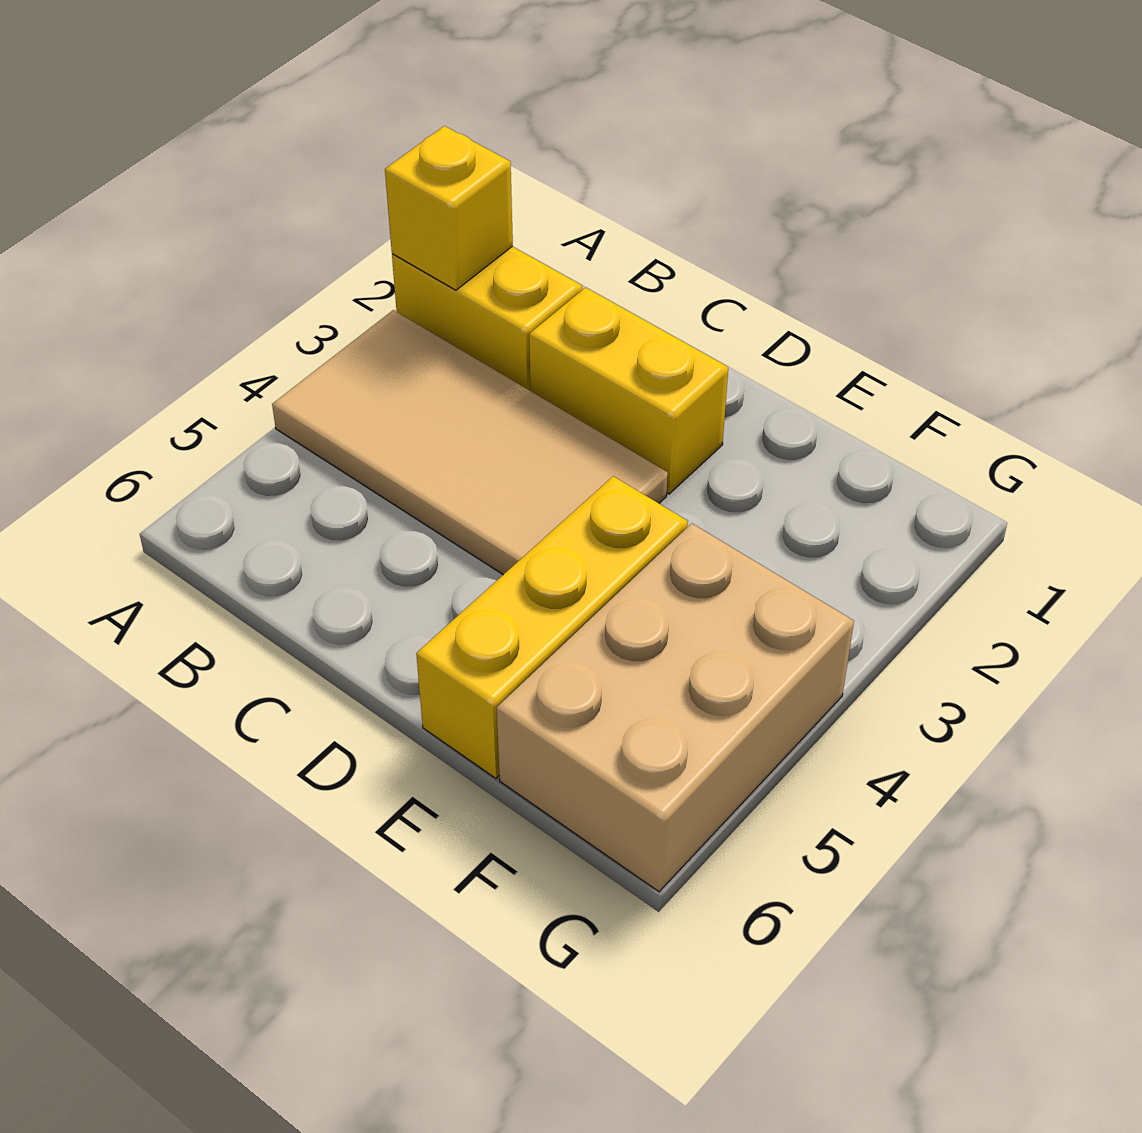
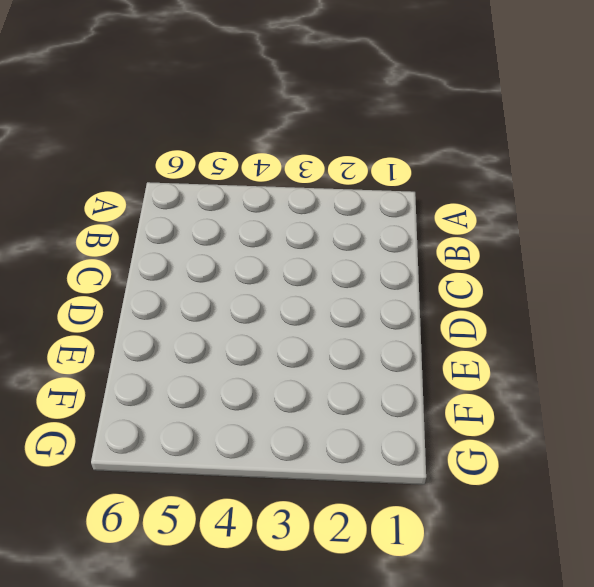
none -> yellow brick A2:B2 level 1
none -> tan tile A3:D4 level 1

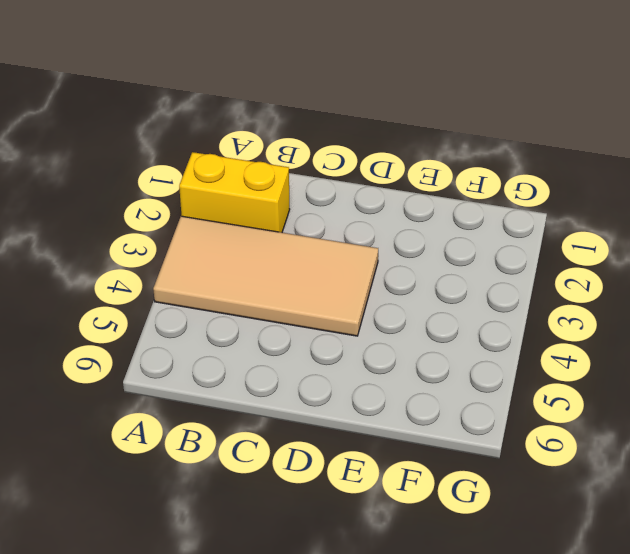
none -> yellow brick C2:D2 level 1
none -> yellow brick E4:E6 level 1

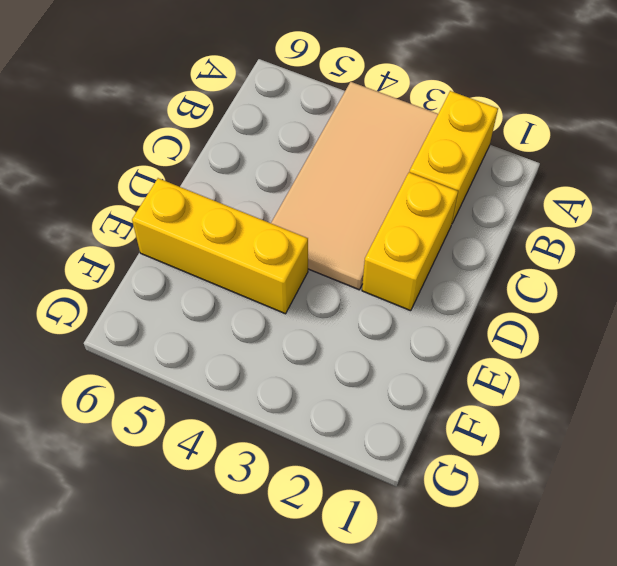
none -> tan brick F4:G6 level 1
none -> yellow brick A2 level 2

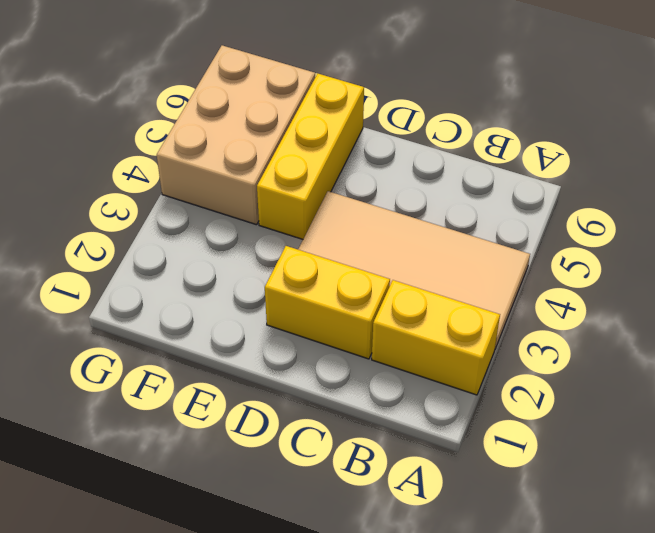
none -> yellow brick A2 level 2

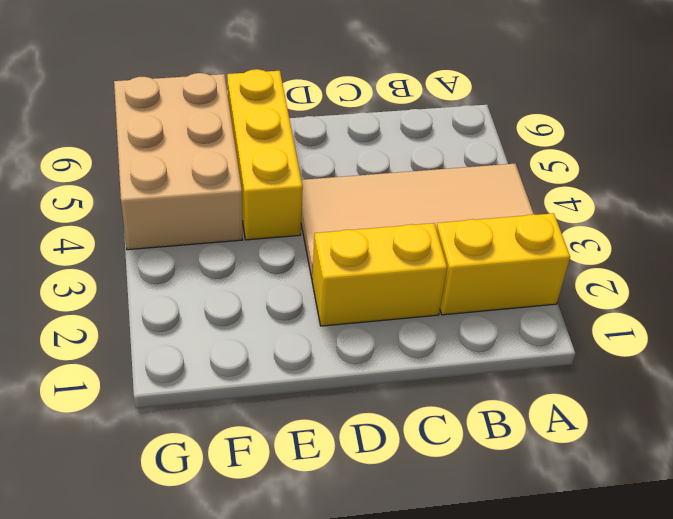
none -> yellow brick A2 level 2

